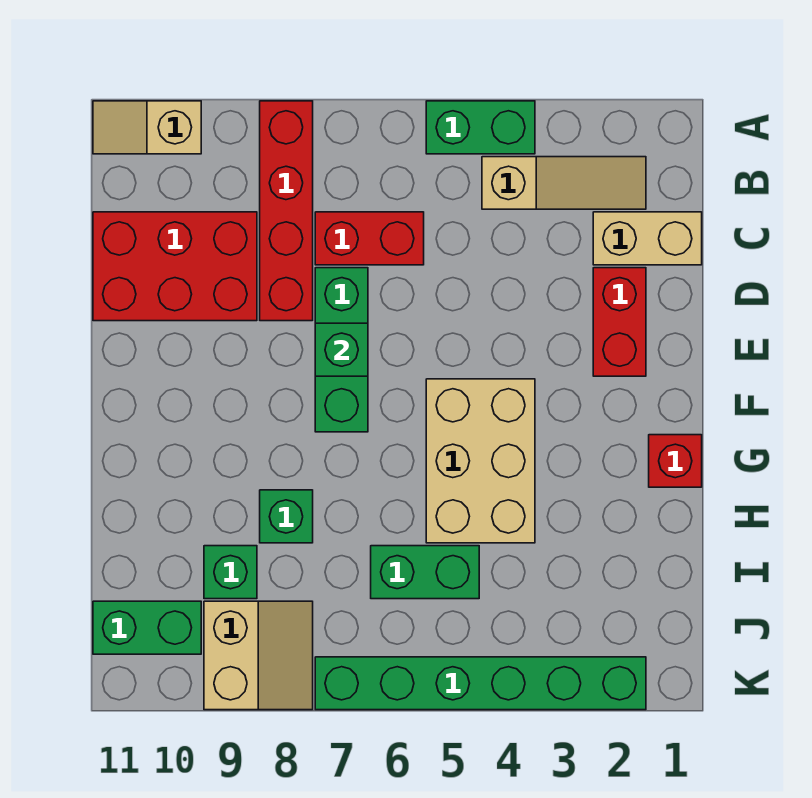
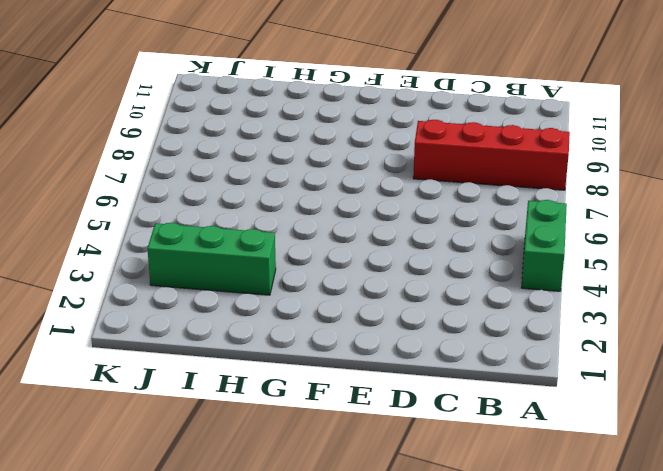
green brick H3:J3 level 1 -> green brick D7:F7 level 1
none -> tan slope A10:A11 level 1 top 10
none -> tan slope B2:B4 level 1 top 4
none -> tan brick C1:C2 level 1

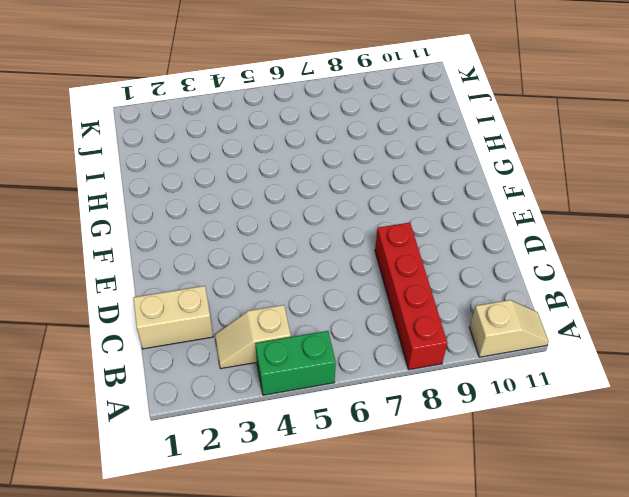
tan slope B3:B4 level 1 top 4 -> tan slope B2:B4 level 1 top 4
none -> red brick C6:C7 level 1
none -> red brick C9:D11 level 1
none -> red brick D2:E2 level 1

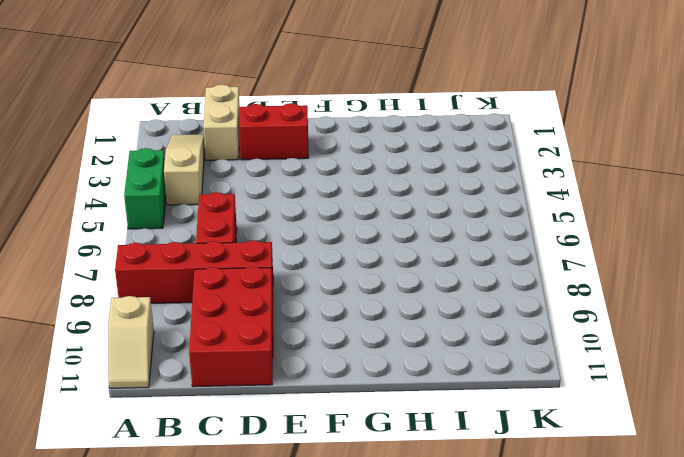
none -> green brick D7:F7 level 1
none -> tan brick F4:H5 level 1
none -> red brick G1 level 1

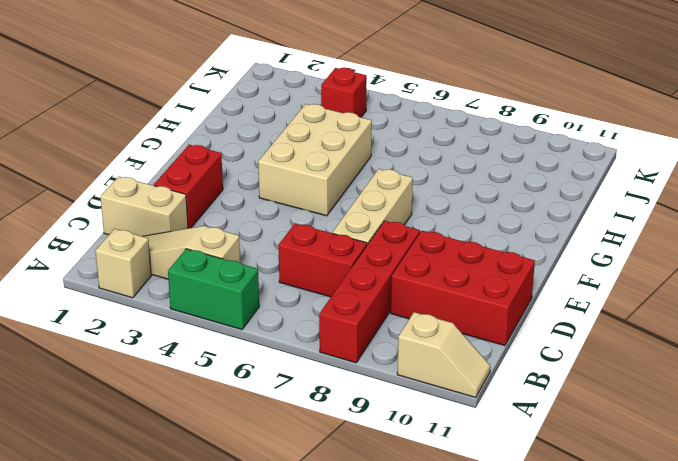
tan brick A2 level 1 -> none
tan brick D7:F7 level 1 -> green brick D7:F7 level 1
red brick J4 level 1 -> red brick G1 level 1
none -> green brick H8 level 1
none -> green brick I5:I6 level 1
none -> green brick I9 level 1

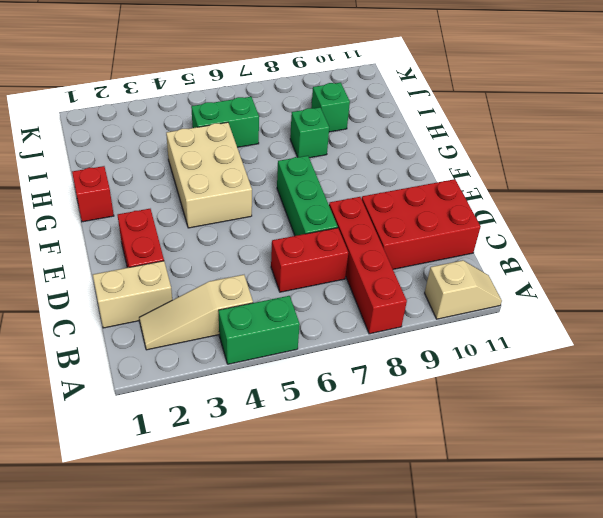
none -> tan slope J8:K9 level 1 top 9
none -> green brick J10:J11 level 1
none -> green brick K2:K7 level 1

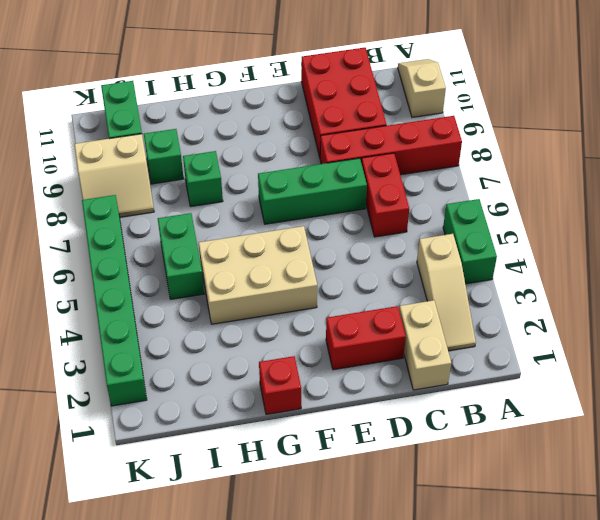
none -> green brick E7 level 2

